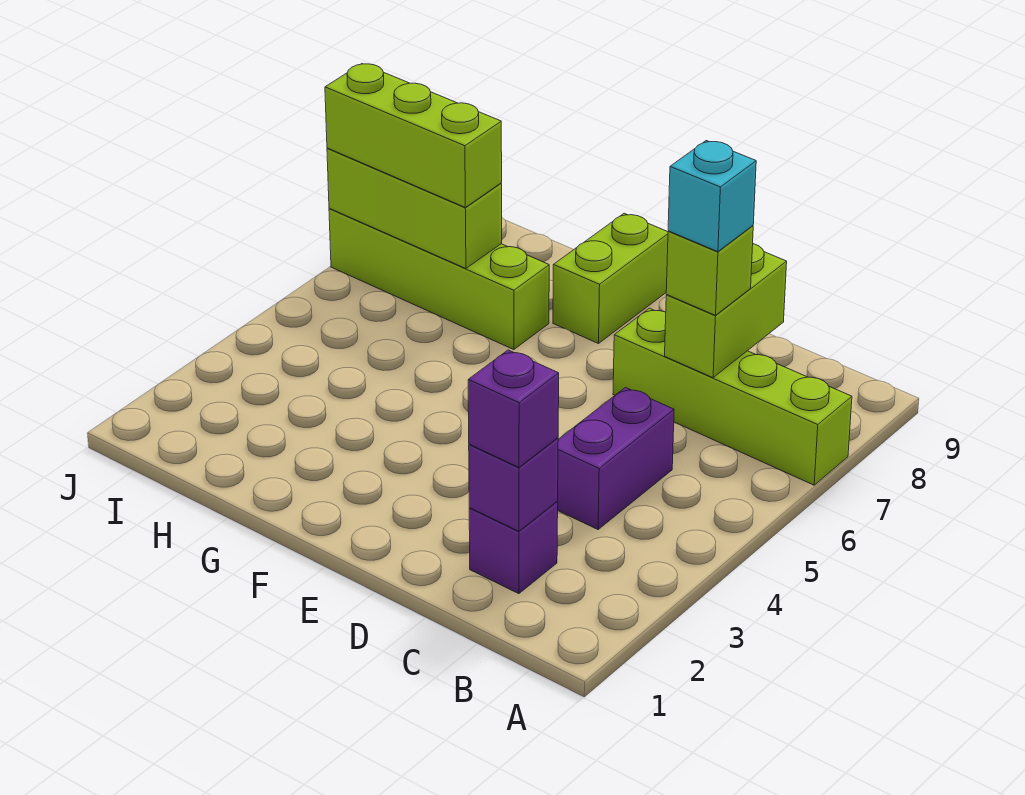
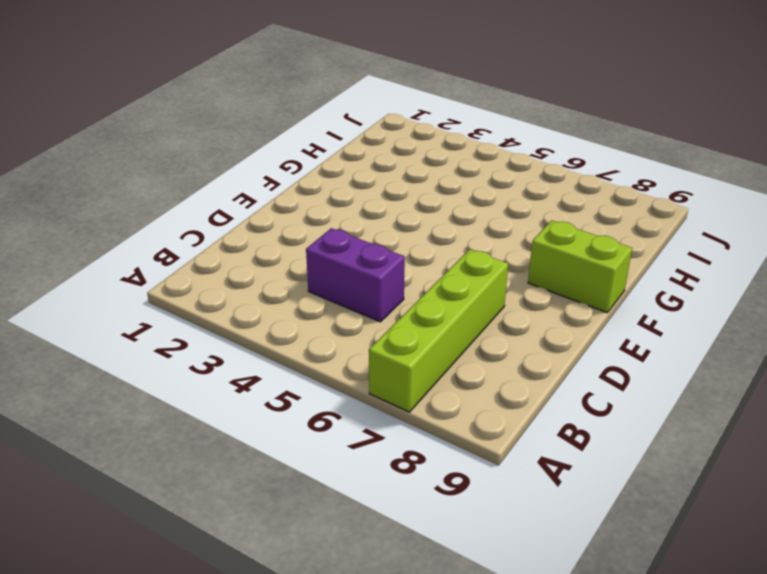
none -> purple brick C2 level 1
none -> lime brick G7:J7 level 1
none -> purple brick C2 level 2

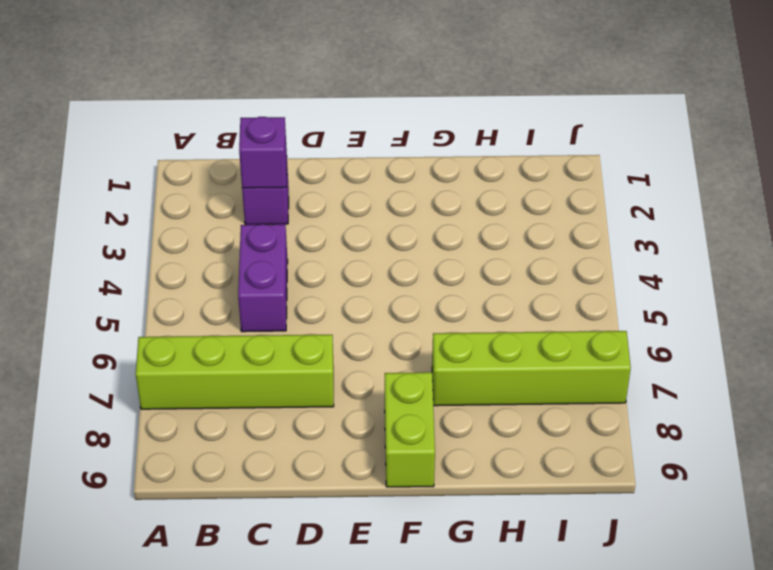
none -> lime brick C7:C8 level 2
none -> lime brick H7:J7 level 2
none -> purple brick C2 level 3

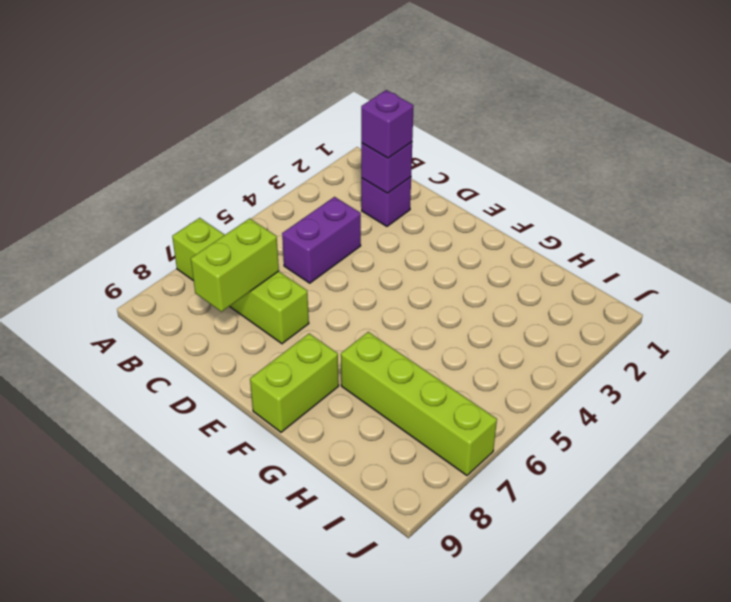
none -> lime brick H7:J7 level 2
none -> lime brick C7 level 3
none -> lime brick H7:J7 level 3

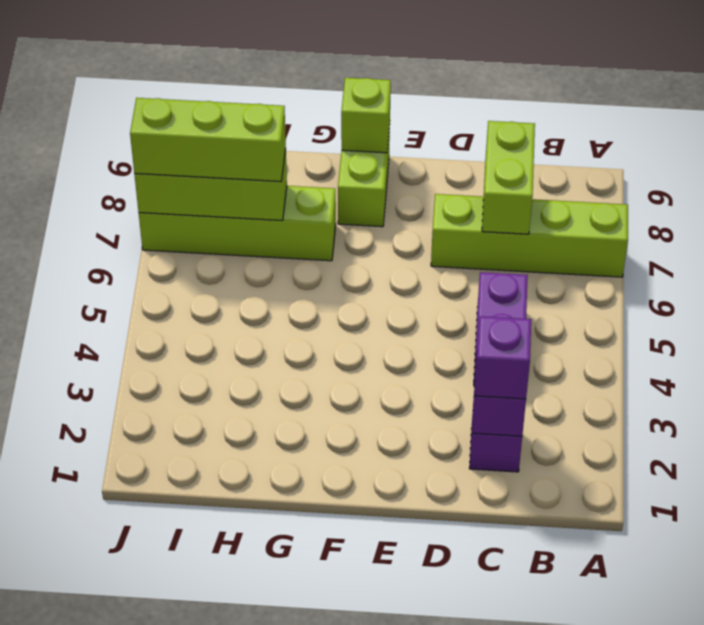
lime brick F9 level 2 -> lime brick C7 level 3
none -> cyan brick C7 level 4

